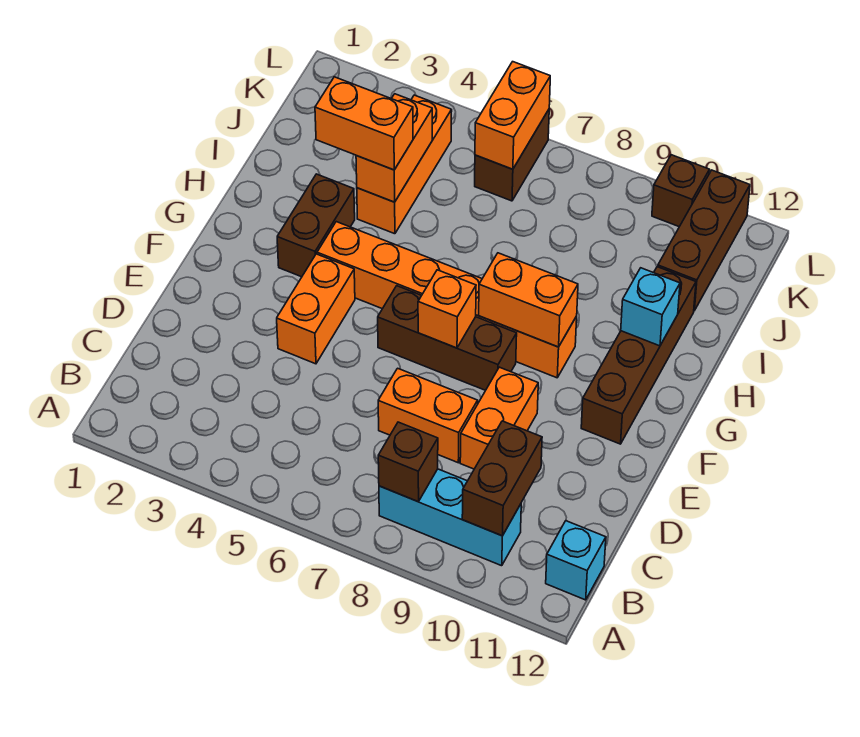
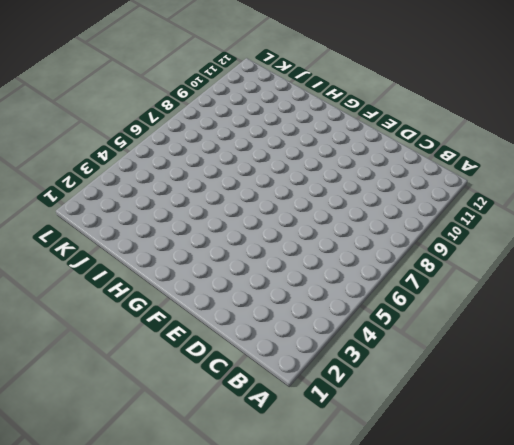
none -> cyan brick B8:B10 level 1
none -> cyan brick B12 level 1
none -> orange brick D7:D8 level 1

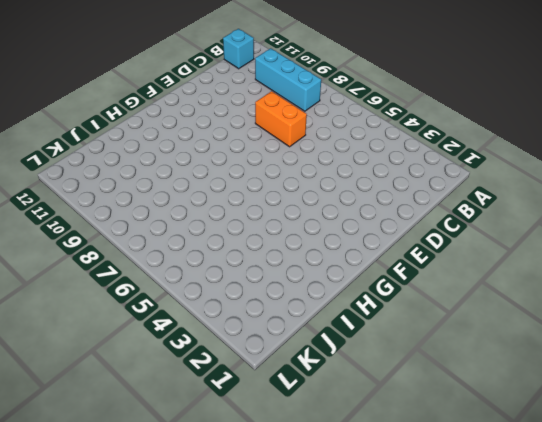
none -> orange brick D9:E9 level 1
none -> orange brick E4:F4 level 1
none -> brown brick F6:F8 level 1

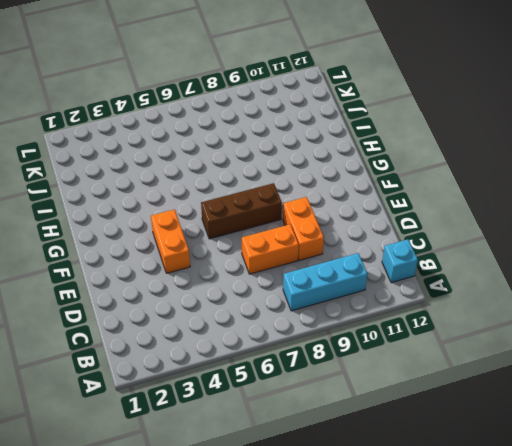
none -> brown brick F11:I11 level 1
none -> brown brick G3:H3 level 1
none -> orange brick G4:G9 level 1

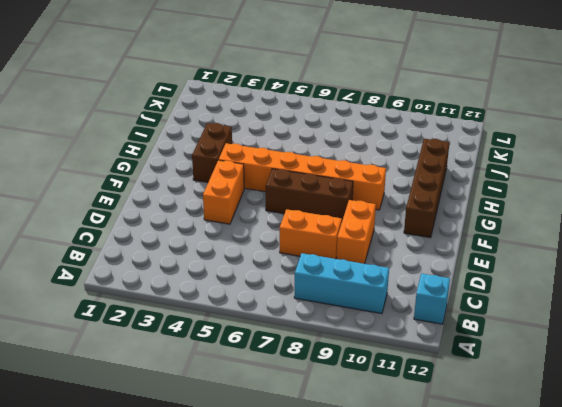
none -> orange brick I4:K4 level 1
none -> brown brick J11:L11 level 1
none -> brown brick K6:L6 level 1

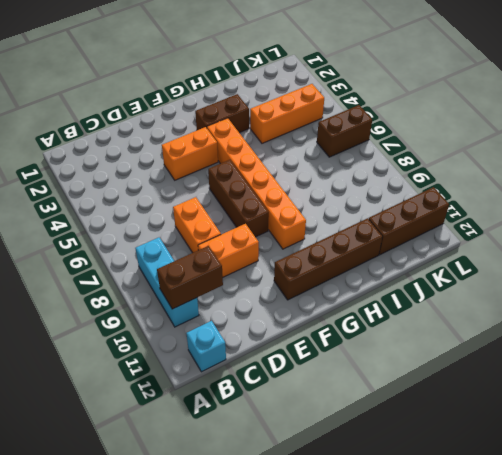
none -> brown brick L10 level 1
none -> brown brick B8 level 2
none -> orange brick F7 level 2

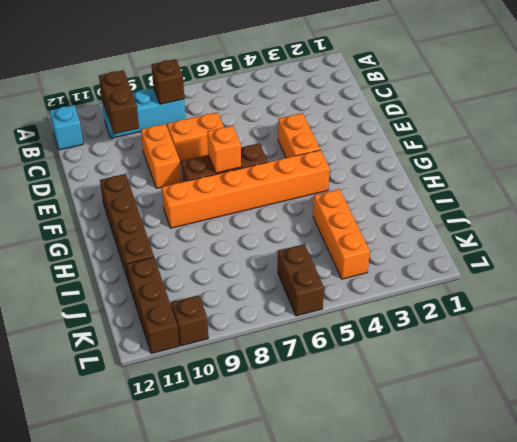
none -> brown brick G3:H3 level 1
none -> orange brick G8:G9 level 2
none -> cyan brick H11 level 2

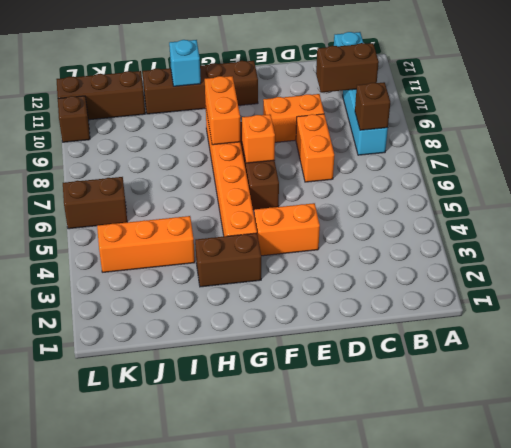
none -> orange brick I4:J4 level 2
none -> orange brick K6:L6 level 2
none -> orange brick I3:I4 level 3

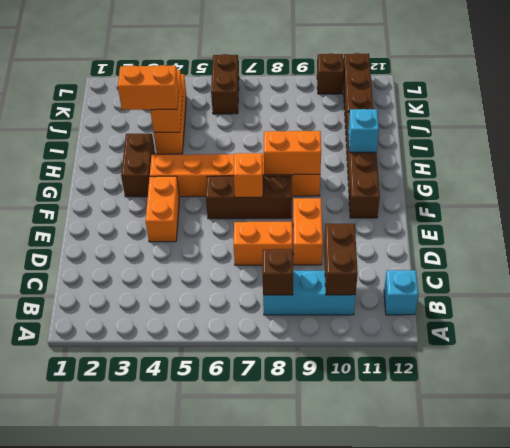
none -> orange brick K6:L6 level 2

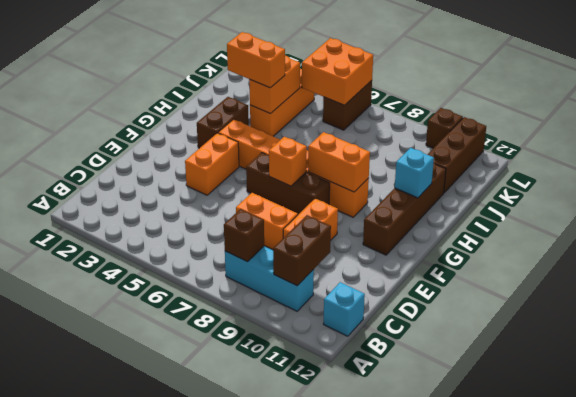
orange brick K5:L6 level 2 -> orange brick K6:L6 level 2

